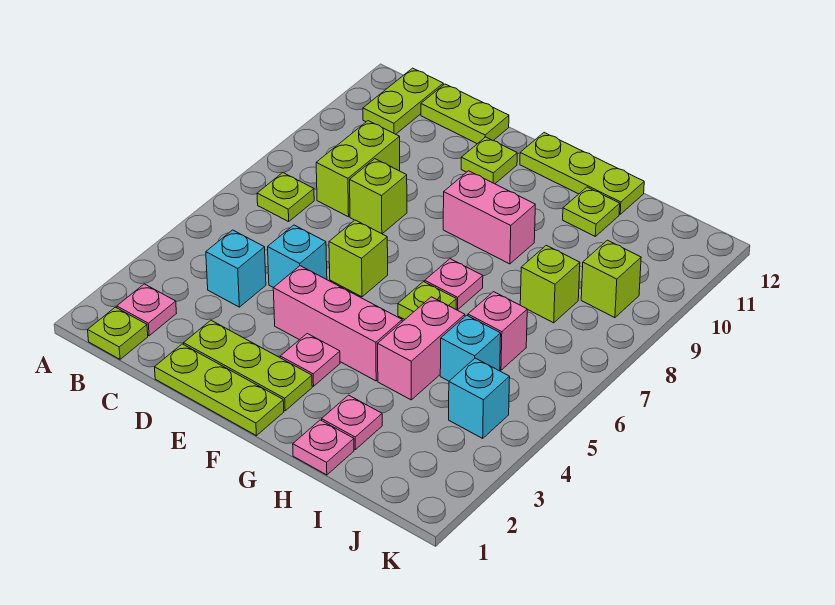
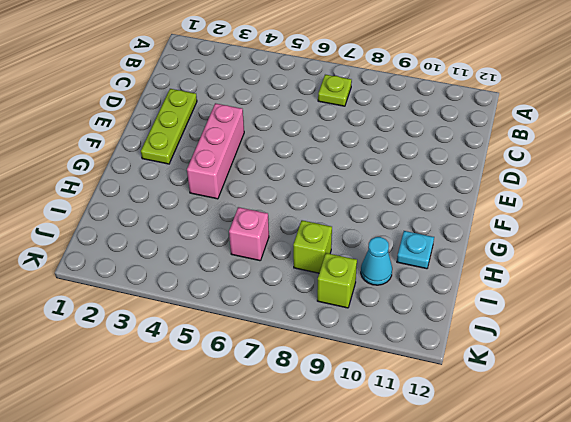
cyan plate H11 level 1 -> lime plate H11 level 1
cyan cone I10 level 1 -> none
none -> lime plate B1 level 1
none -> pink plate B2 level 1
none -> lime plate B11:B12 level 1

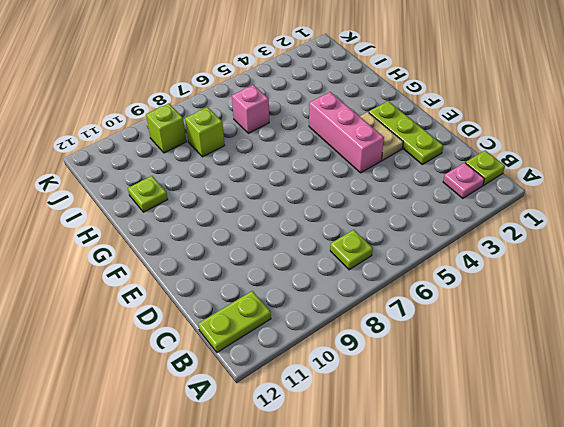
tan plate E3:F3 level 1 -> pink plate F3 level 1
none -> cyan brick C4 level 1
none -> lime brick C8:C9 level 1
none -> lime plate C12:D12 level 1

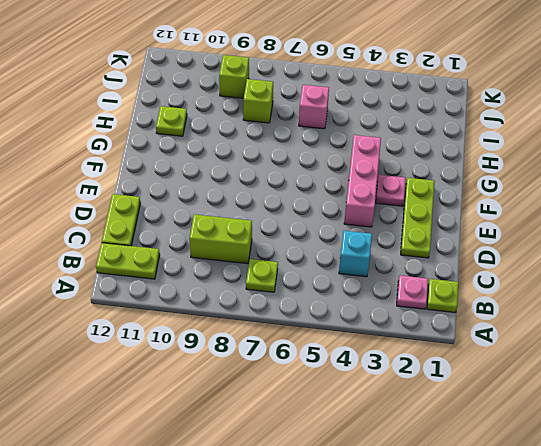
none -> lime plate D1:F1 level 1
none -> cyan brick D5 level 1
none -> lime brick D8 level 1

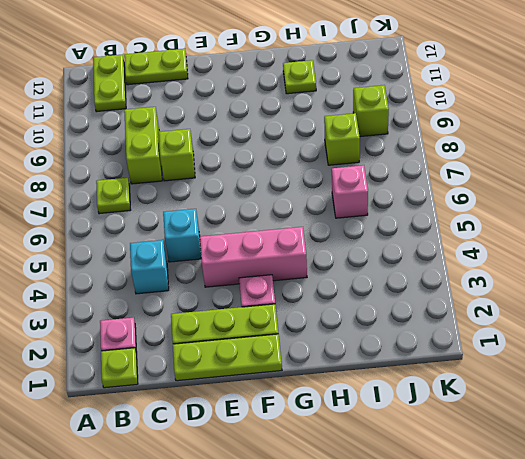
none -> lime brick E6 level 1
none -> lime plate E11 level 1
none -> pink brick F9:G9 level 1

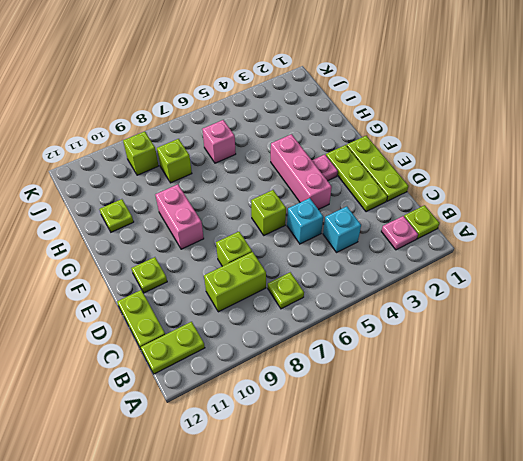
none -> lime plate F12:H12 level 1
none -> lime plate G6 level 1
none -> pink plate G7 level 1

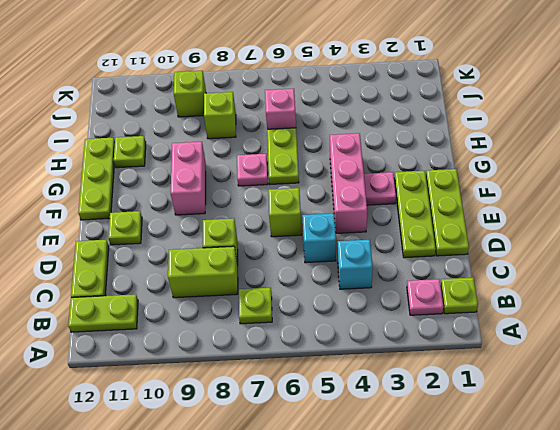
lime plate G6:H6 level 1 -> lime plate G6 level 1
none -> pink plate H1 level 1
none -> pink plate H2 level 1
none -> pink brick H4:H5 level 1

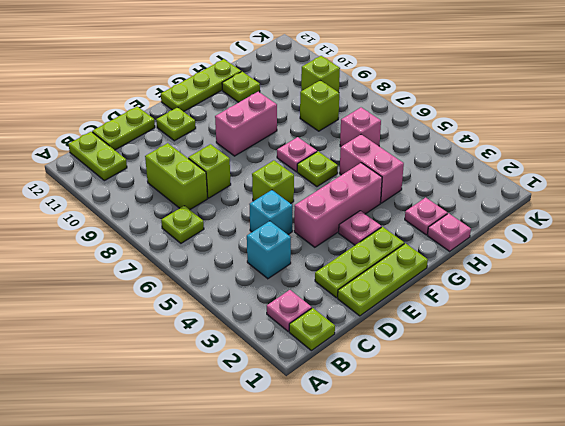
none -> cyan brick I5 level 1
none -> cyan brick J4 level 1

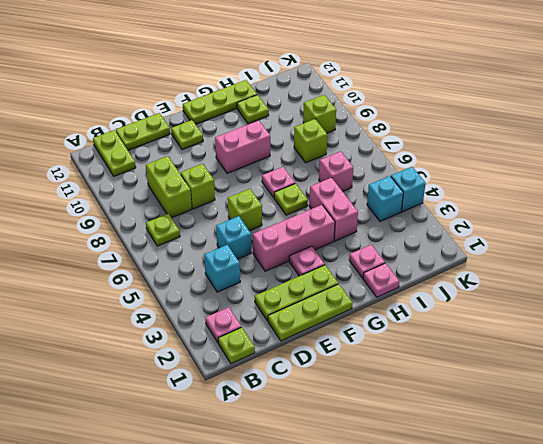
cyan brick K4 level 1 -> cyan brick I5 level 1

